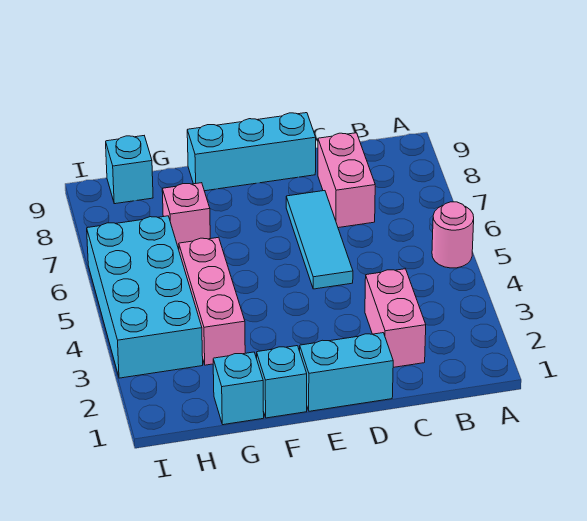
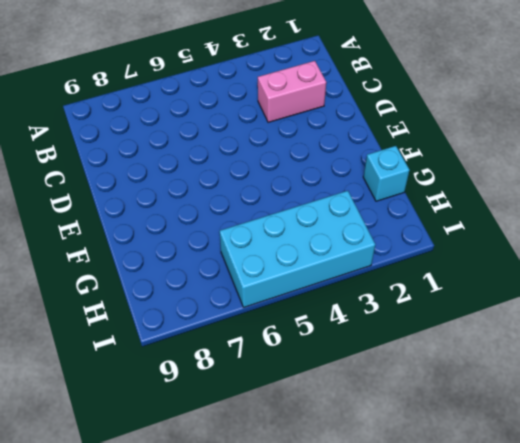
none -> pink round brick A5 level 1
none -> pink brick C7:C8 level 1
none -> cyan brick D1:E1 level 1

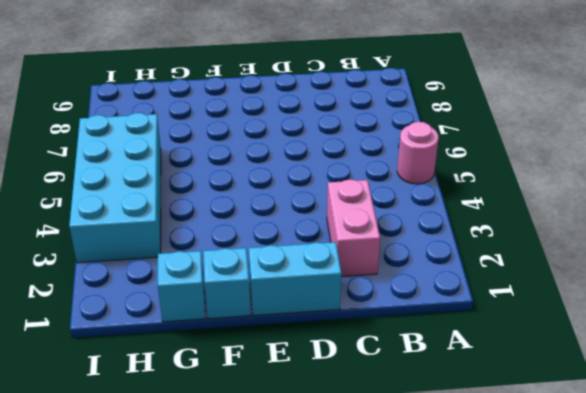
none -> pink brick C7:C8 level 1
none -> cyan tile D5:D7 level 1
none -> cyan brick D9:F9 level 1

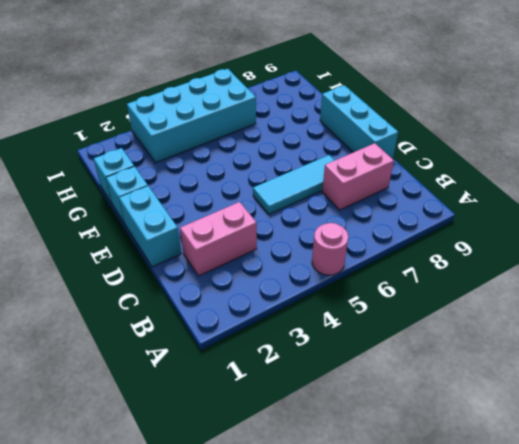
none -> pink brick G3:G5 level 1
none -> pink brick G7 level 1
none -> cyan brick H9 level 1

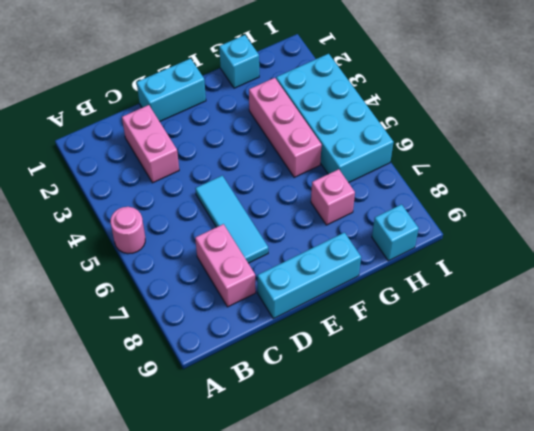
none -> cyan brick F1 level 1

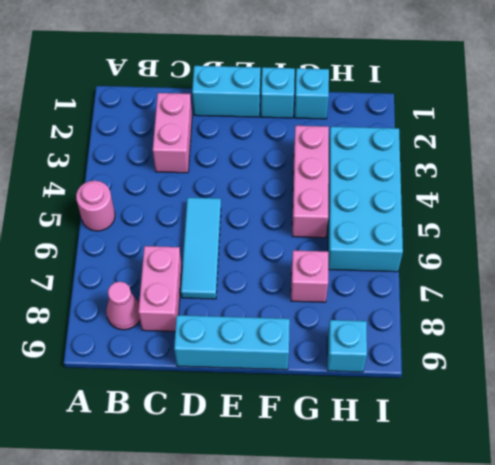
pink cone B8 level 1 -> none

